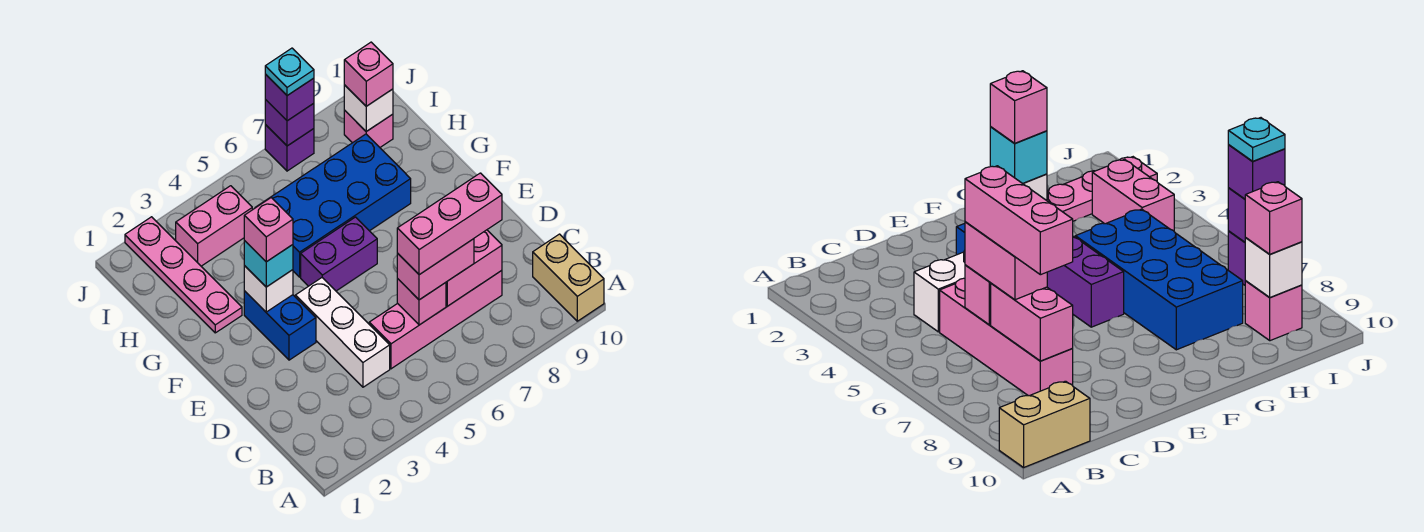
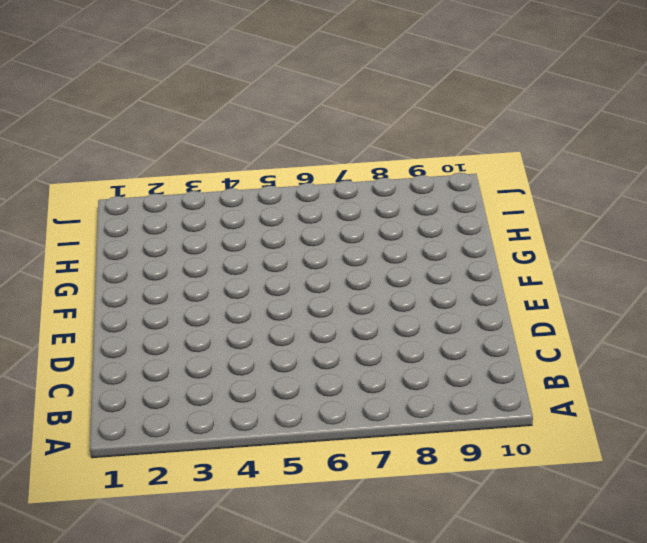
none -> tan brick A10:B10 level 1
none -> white brick C4:E4 level 1
none -> pink brick C5:C8 level 1

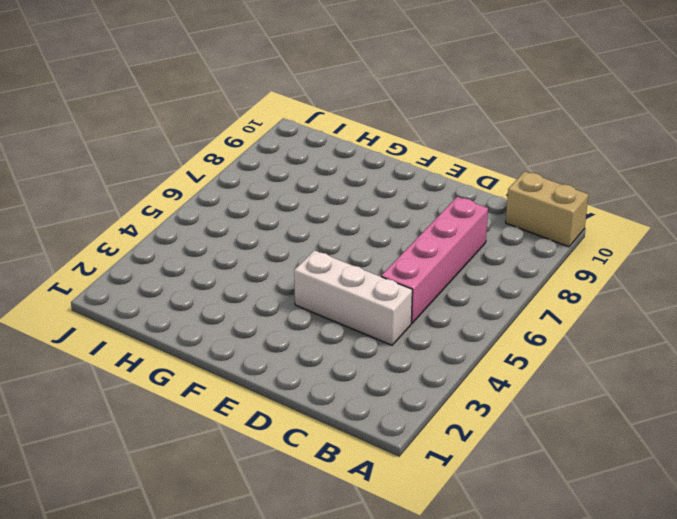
none -> blue brick E3:F3 level 1
none -> purple brick F5:F6 level 1
none -> pink plate G2:J2 level 1

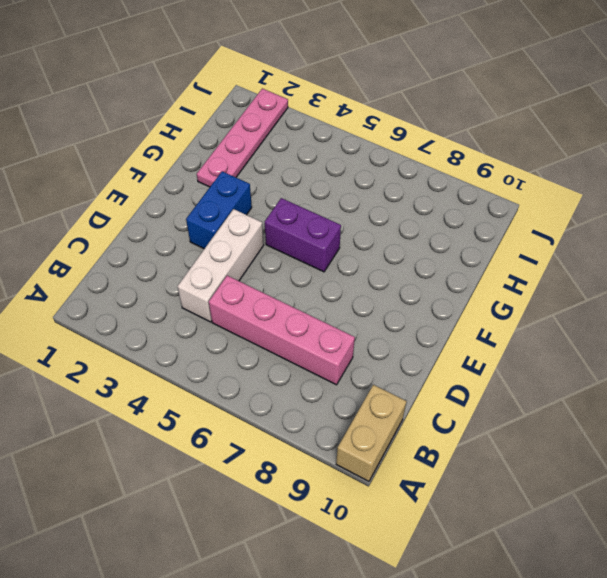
none -> blue brick G5:H8 level 1
none -> pink brick I3:I4 level 1
none -> pink brick I9 level 1

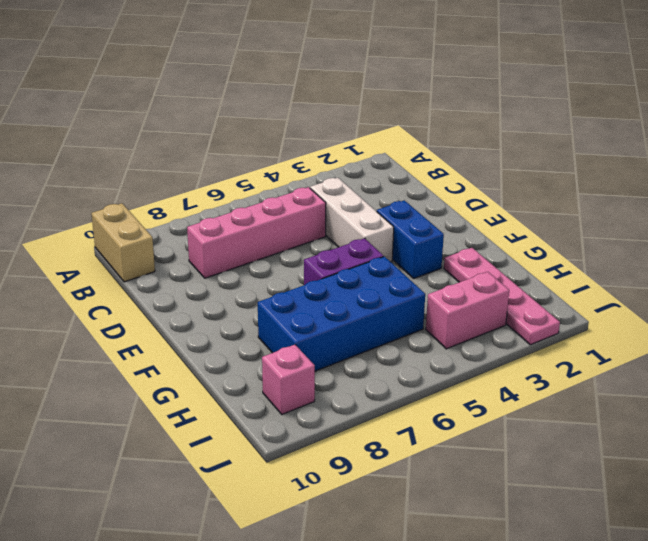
none -> purple brick J7 level 1
none -> pink brick C6 level 2
none -> pink brick C7:C8 level 2

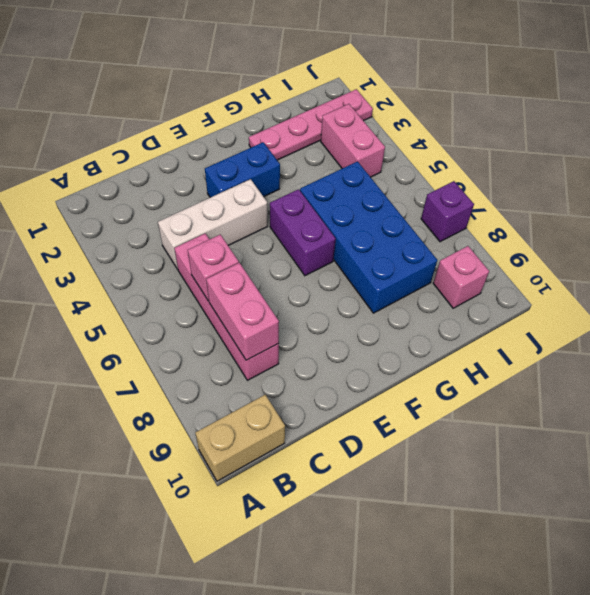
none -> white brick F3 level 2
none -> white brick I9 level 2
none -> purple brick J7 level 2

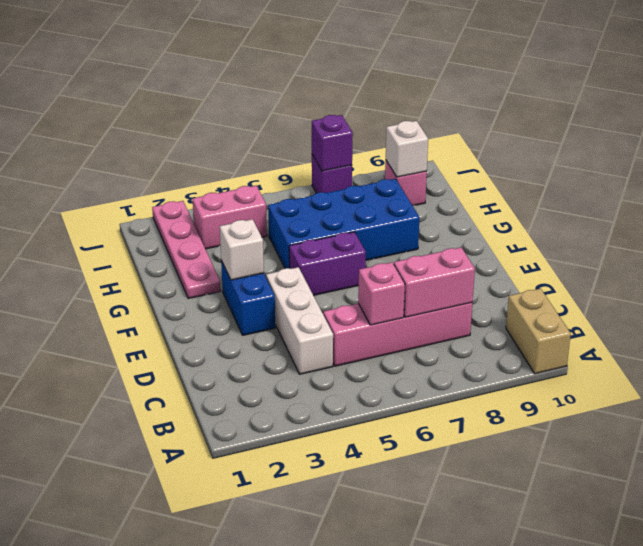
none -> pink brick C6:C7 level 3
none -> cyan brick F3 level 3
none -> pink brick I9 level 3

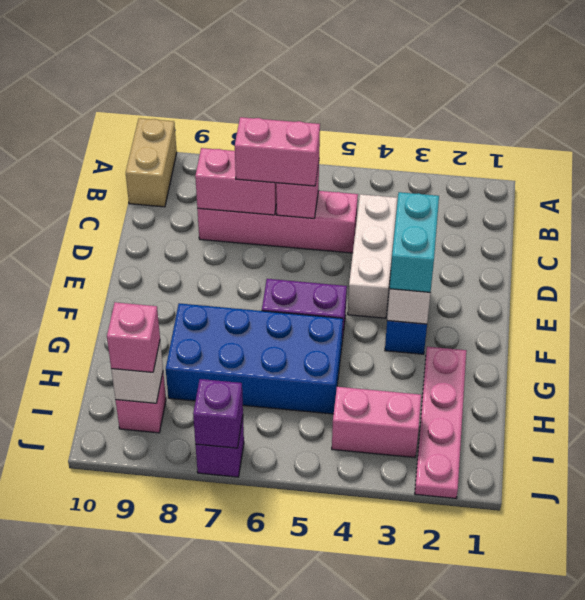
cyan brick E3:F3 level 3 -> cyan brick F3 level 3
none -> purple brick J7 level 3
none -> pink brick C6:C8 level 4
none -> pink brick F3 level 4

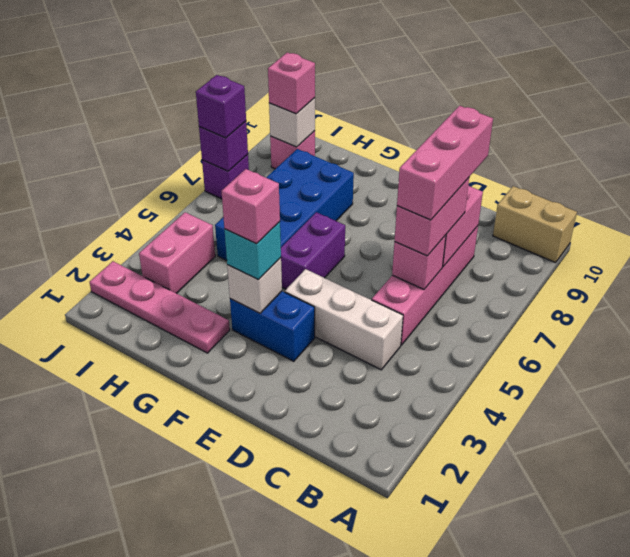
none -> cyan plate J7 level 4

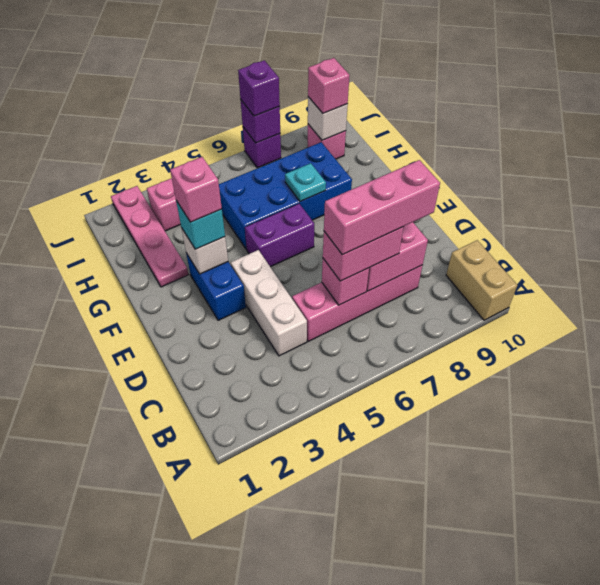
cyan plate G7 level 2 -> cyan plate J7 level 4

